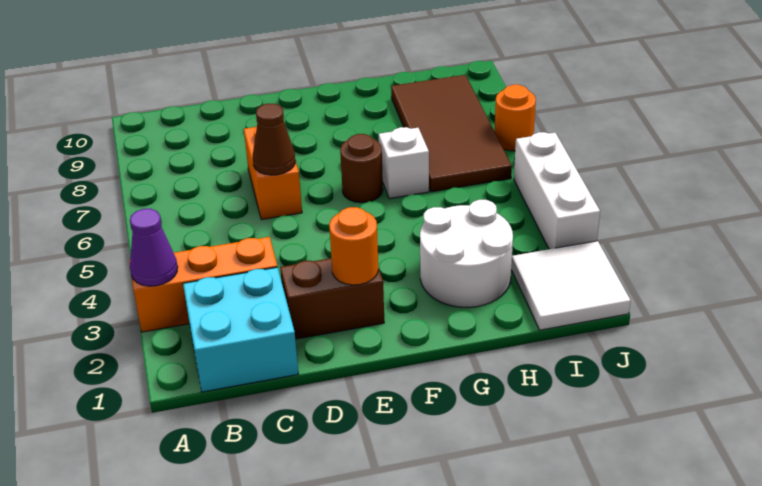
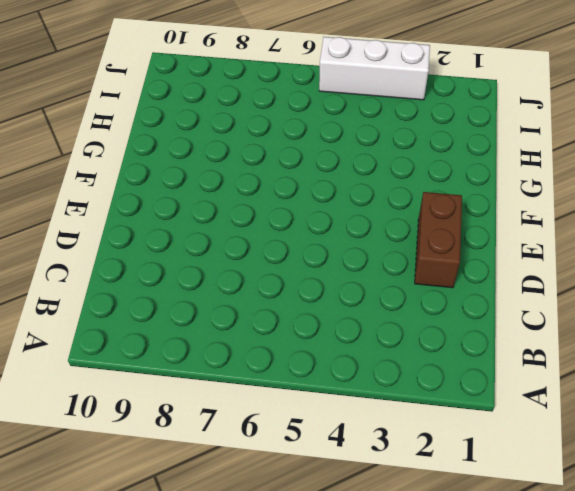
none -> orange brick A3:C3 level 1
none -> cyan brick B1:C2 level 1
none -> orange brick D6:D7 level 1

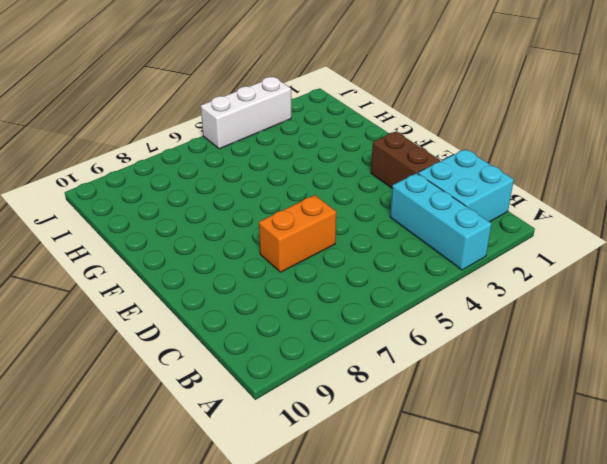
cyan brick A3:C3 level 1 -> orange brick A3:C3 level 1
none -> brown round brick F6 level 1
none -> white round brick G2:H3 level 1
none -> white brick G6 level 1

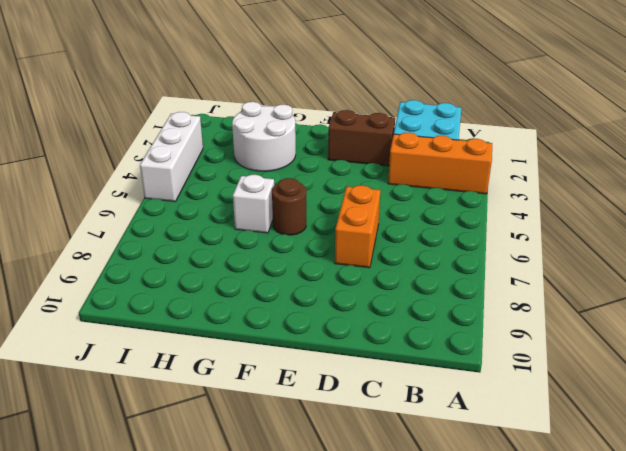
none -> brown tile H6:I9 level 1
none -> white tile I1:J2 level 1
none -> orange round brick J7 level 1

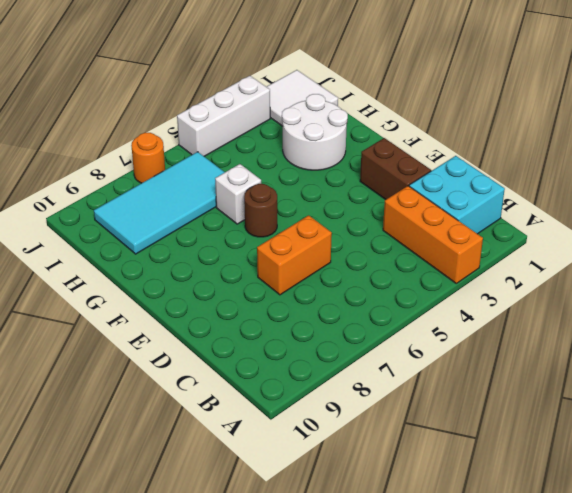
cyan tile H6:I9 level 1 -> brown tile H6:I9 level 1
none -> purple cone A3 level 2
none -> brown cone D6 level 2
none -> orange round brick E2 level 2

